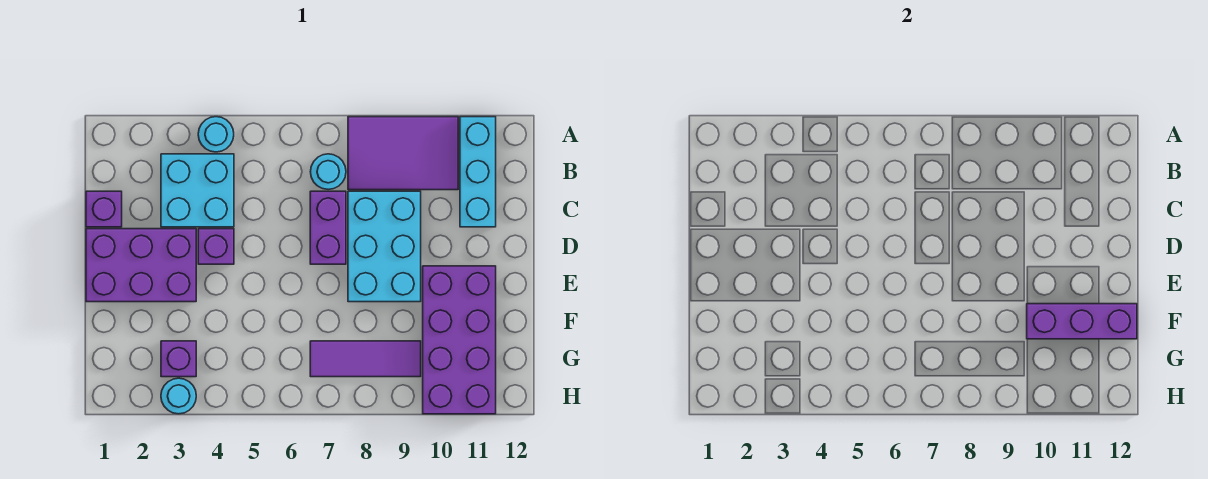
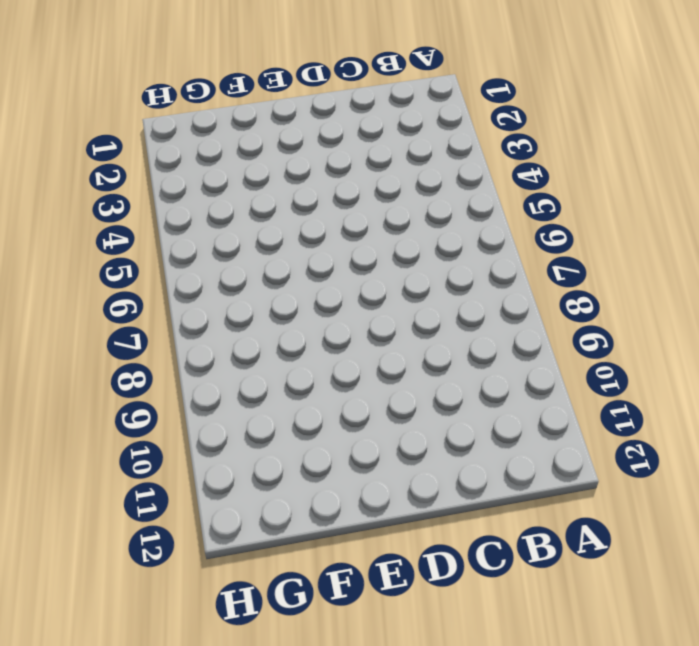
none -> cyan round brick A4 level 1
none -> purple tile A8:B10 level 1
none -> cyan brick A11:C11 level 1

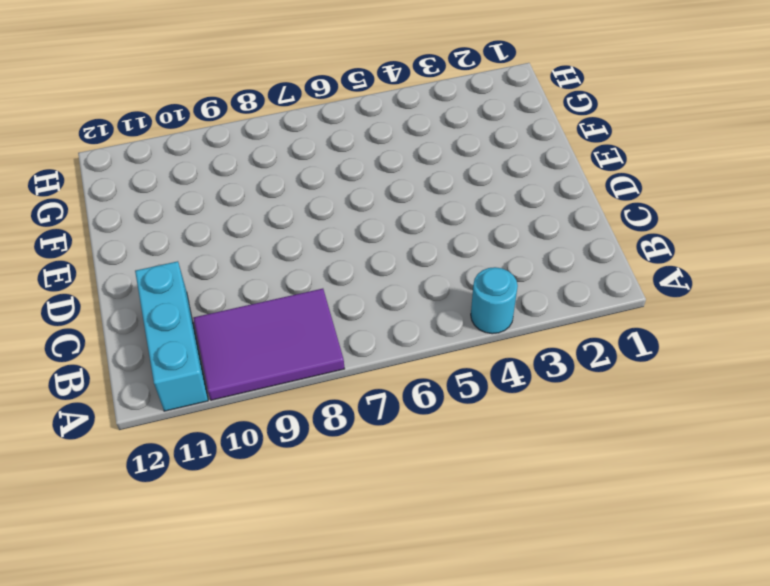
none -> cyan brick B3:C4 level 1
none -> cyan round brick B7 level 1
none -> purple brick C1 level 1

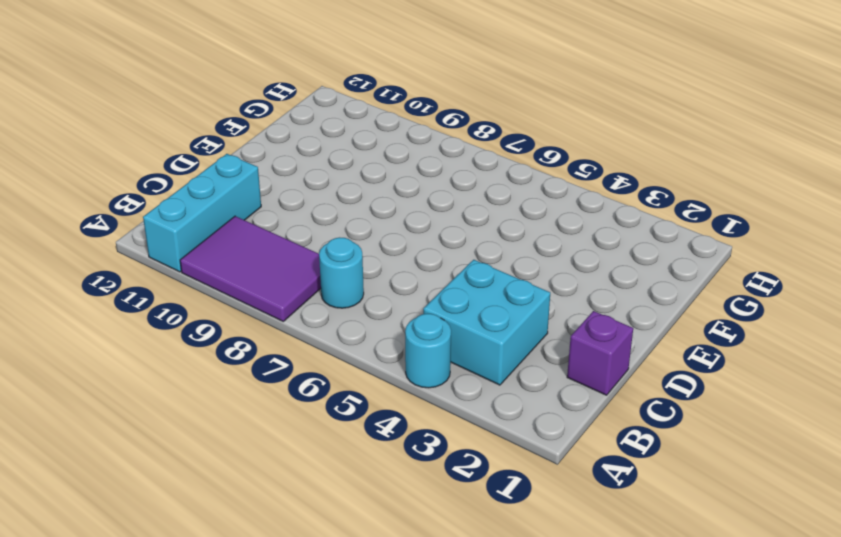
none -> purple brick C7:D7 level 1
none -> cyan brick C8:E9 level 1
none -> purple brick D1:E3 level 1

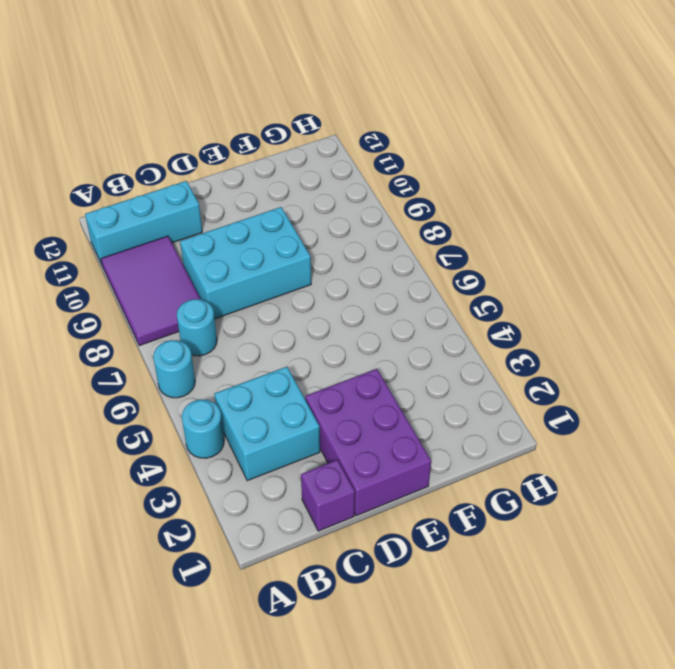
cyan round brick A6 level 1 -> cyan round brick H3 level 1
none -> purple brick C7:D7 level 1
none -> purple brick D4 level 1
none -> purple brick E10:H11 level 1

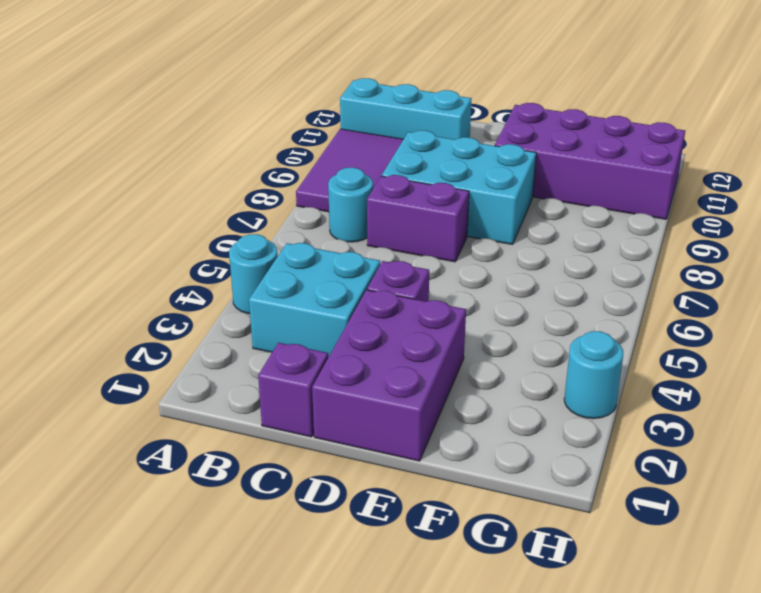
none -> purple brick G3 level 1
none -> purple tile G7:G9 level 1
none -> purple brick F10:F12 level 2

